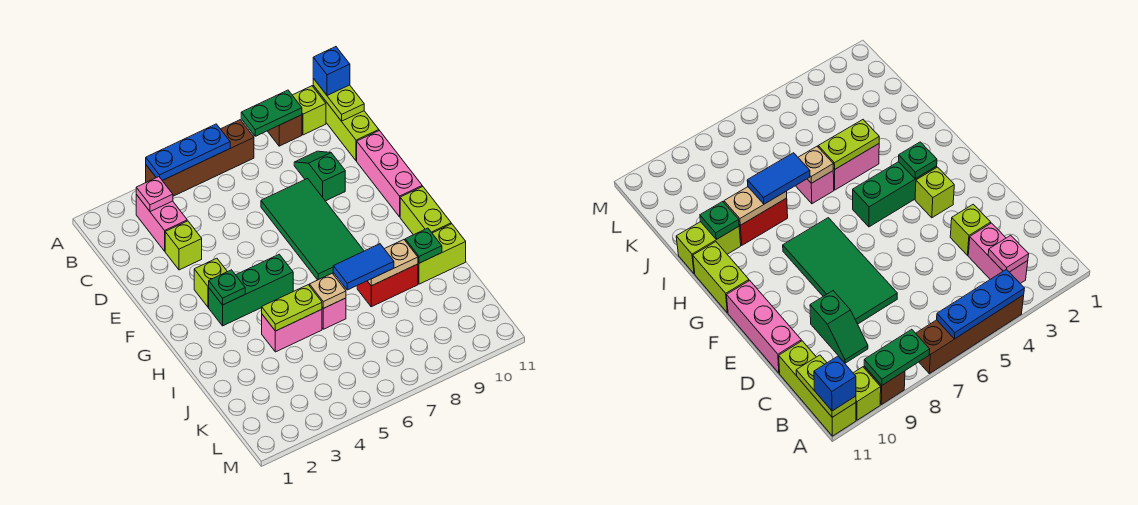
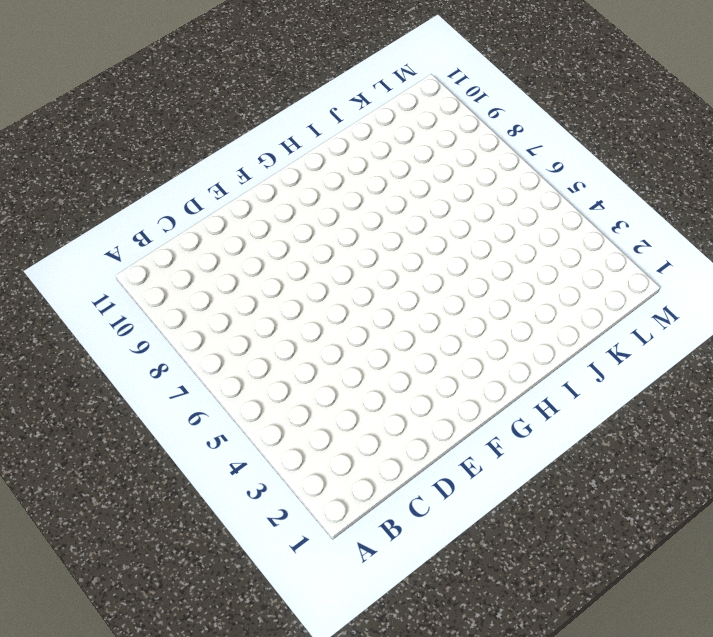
none -> brown brick A4:A7 level 1
none -> brown brick A9 level 1
none -> lime brick A10 level 1

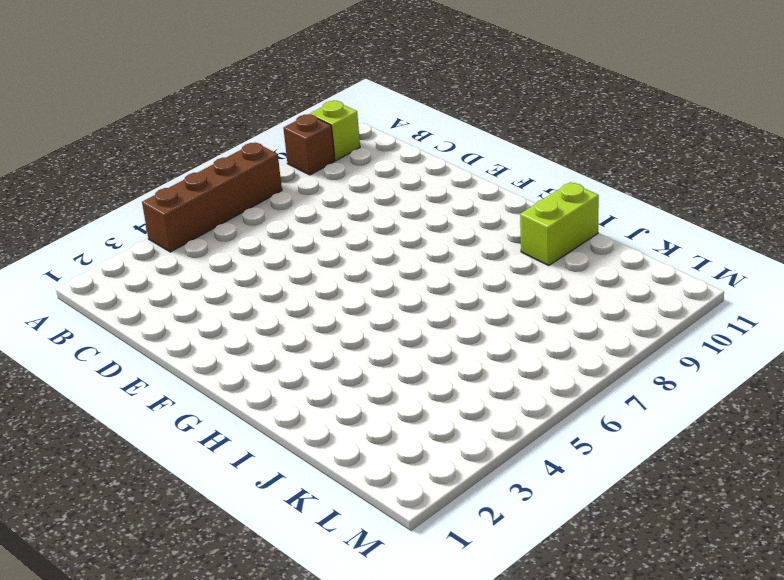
none -> lime brick A11:C11 level 1
none -> pink brick B3:C3 level 1
none -> green slope C9:D9 level 1 top D

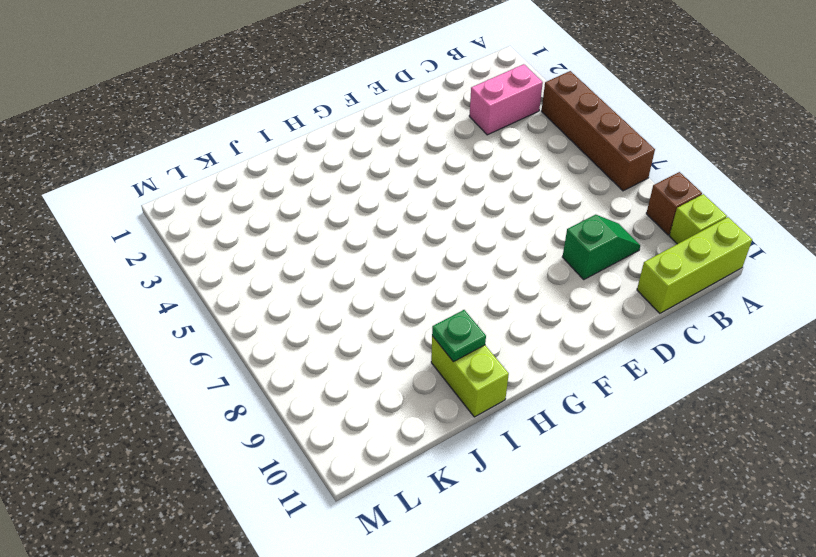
none -> lime brick D3 level 1
none -> green tile D7:G8 level 1
none -> pink brick D11:F11 level 1

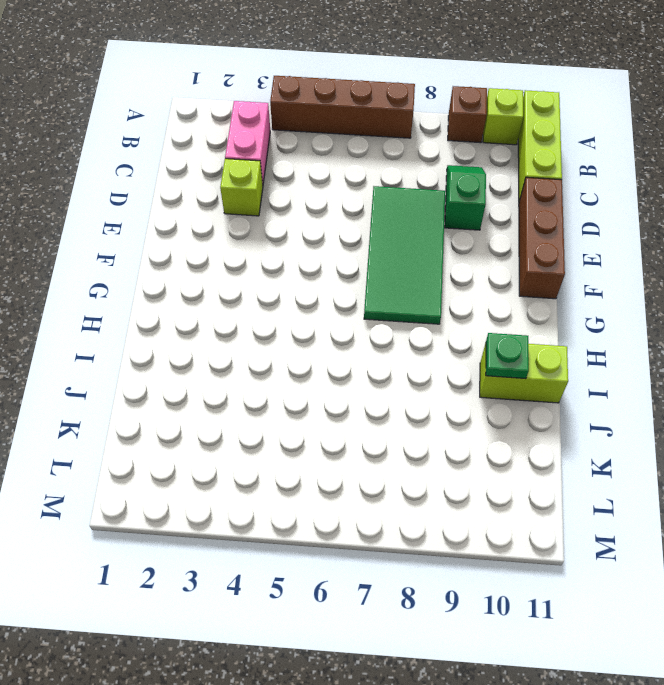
brown brick D11:F11 level 1 -> pink brick D11:F11 level 1
none -> lime brick F3 level 1
none -> green brick G3:G5 level 1
none -> lime brick G11:H11 level 1

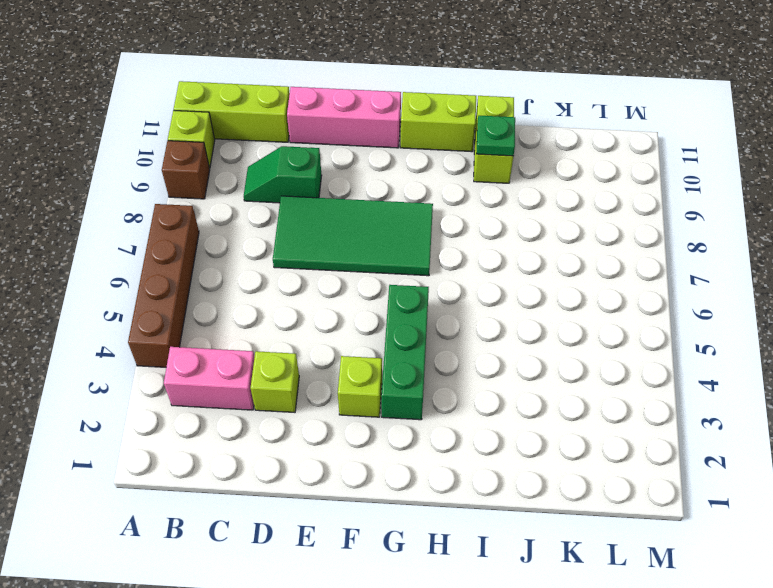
none -> pink brick I4:I5 level 1
none -> pink brick I6 level 1
none -> red brick I8:I9 level 1

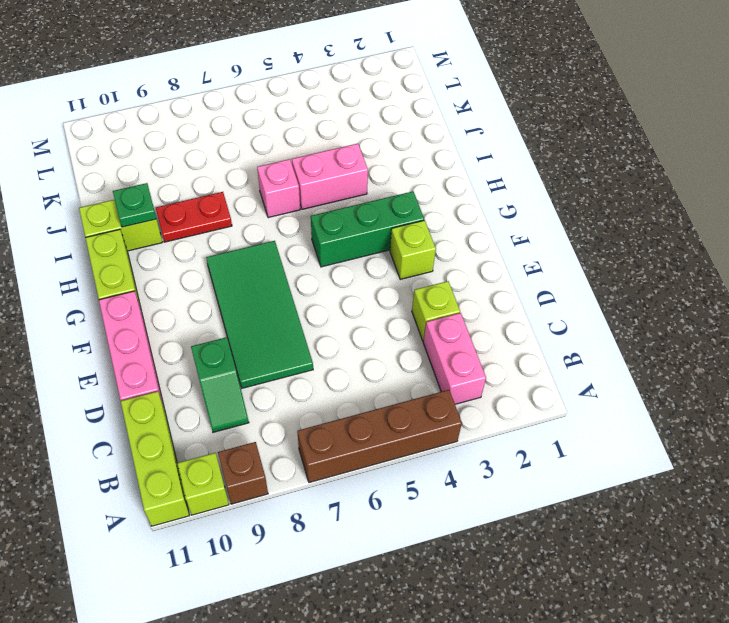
red plate I8:I9 level 1 -> red brick I8:I9 level 1
none -> blue plate A4:A6 level 2
none -> green plate A8:A9 level 2
none -> lime plate A11:B11 level 2

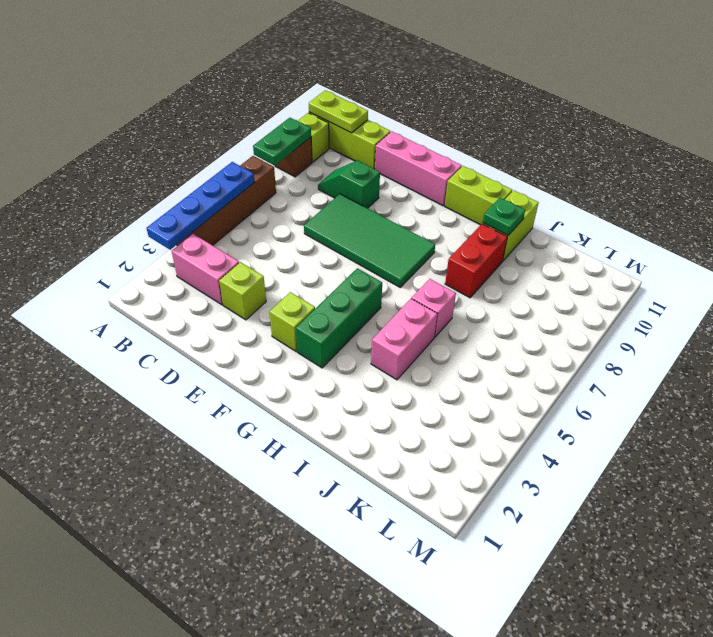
blue plate A3:A6 level 2 -> blue plate A4:A6 level 2
none -> pink plate B3 level 2
none -> green plate G3 level 2
none -> lime plate I4:I5 level 2

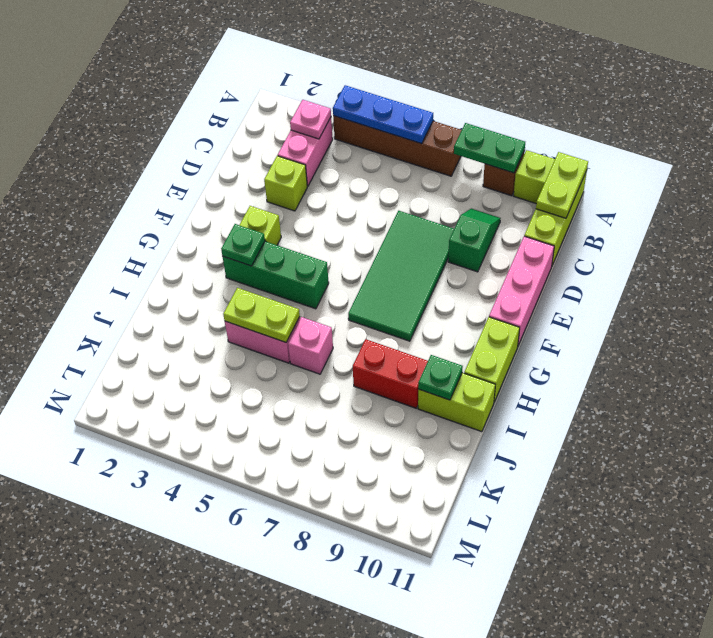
none -> tan plate I6 level 2
none -> tan plate I8:I9 level 2
none -> blue brick A11 level 3

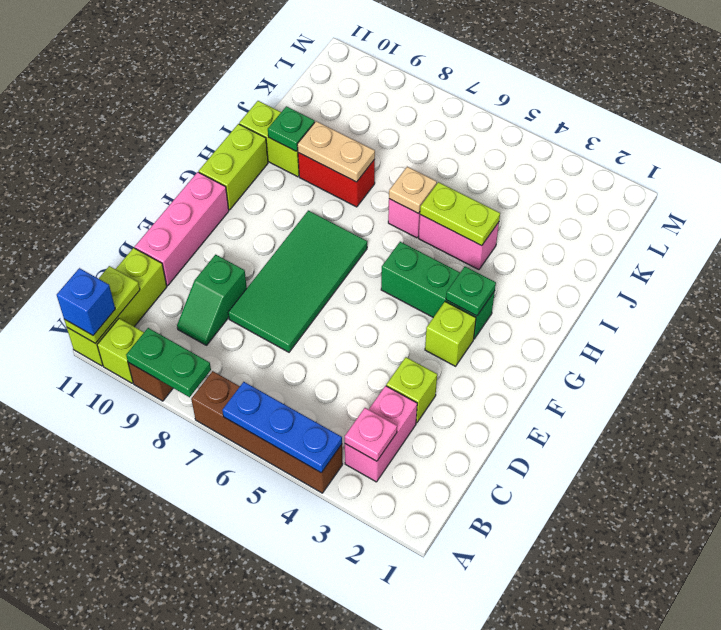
none -> blue tile I7:I8 level 3

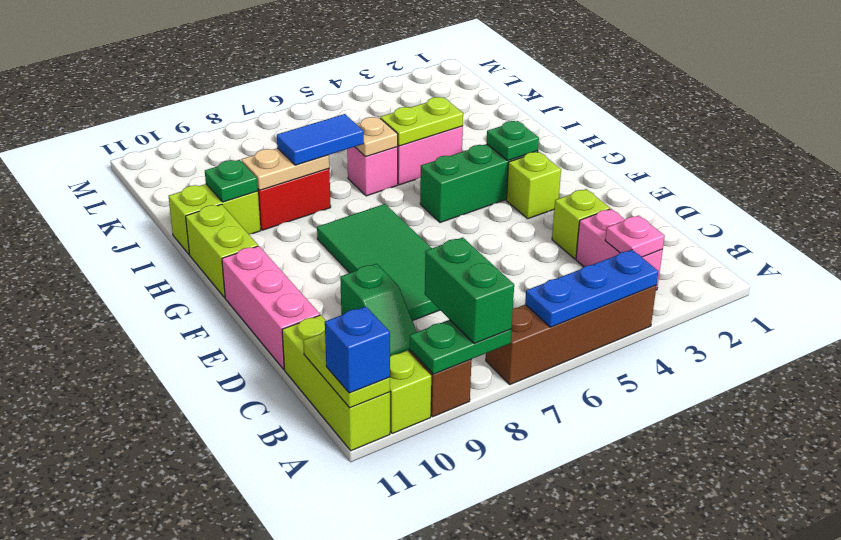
green brick A8:B8 level 3 -> none

